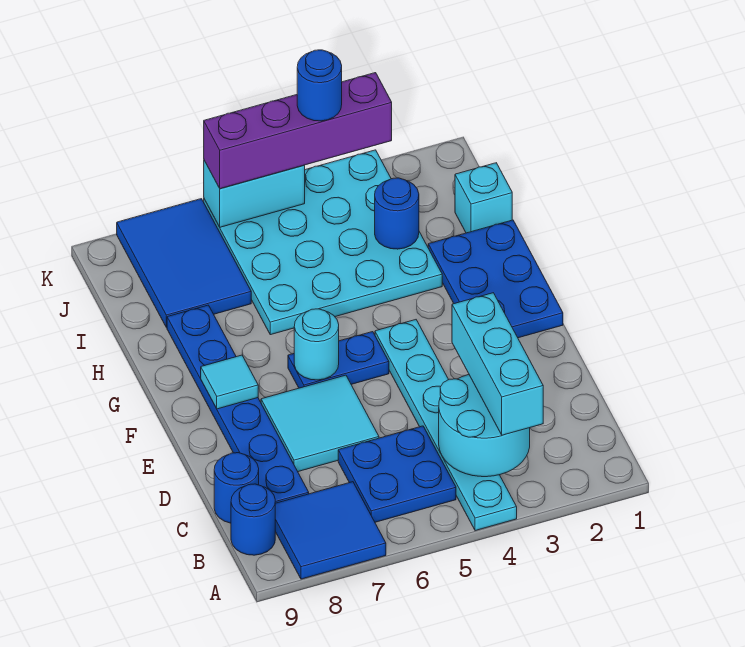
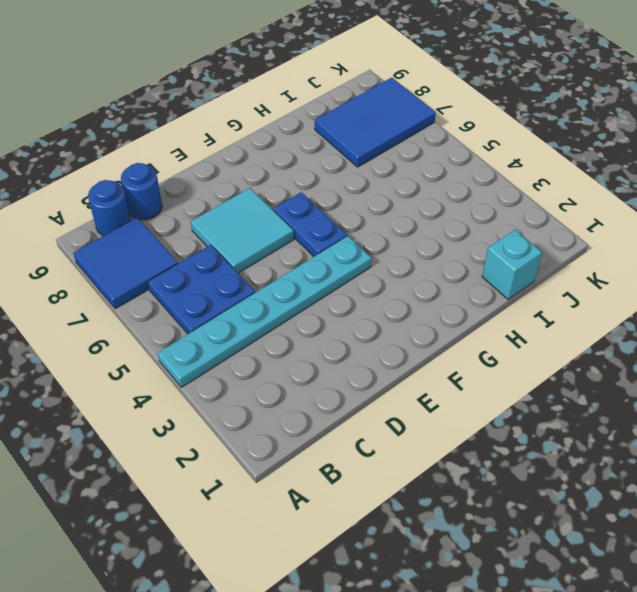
none -> blue plate C8:H8 level 1
none -> blue plate F1:H2 level 1
none -> cyan plate H3:K6 level 1

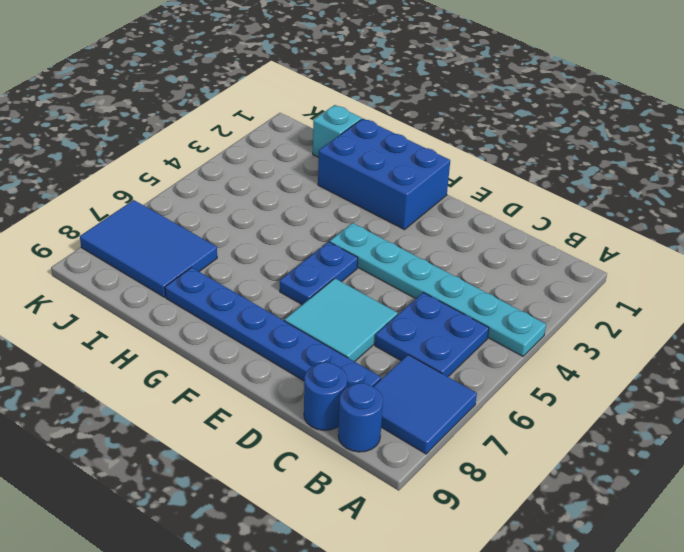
blue brick F1:H2 level 1 -> blue plate F1:H2 level 1
none -> cyan plate H3:K6 level 1
none -> cyan round brick B3:C4 level 2
none -> cyan round brick F6 level 2

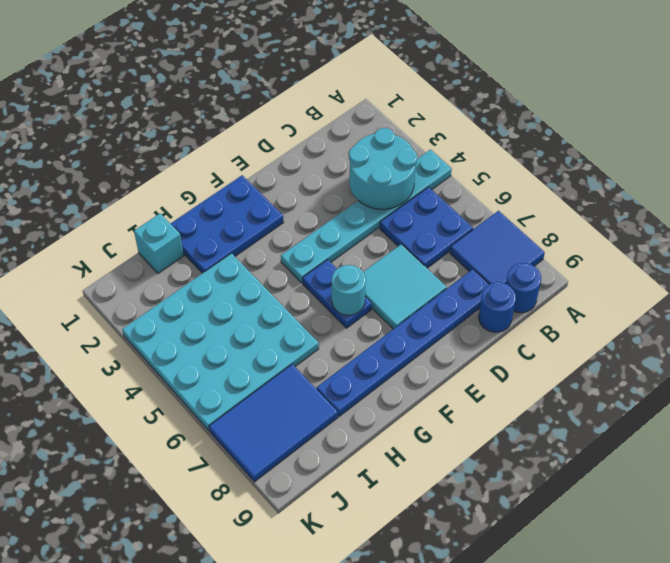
none -> cyan tile F8 level 2
none -> blue round brick I3 level 2
none -> cyan brick K5:K6 level 2

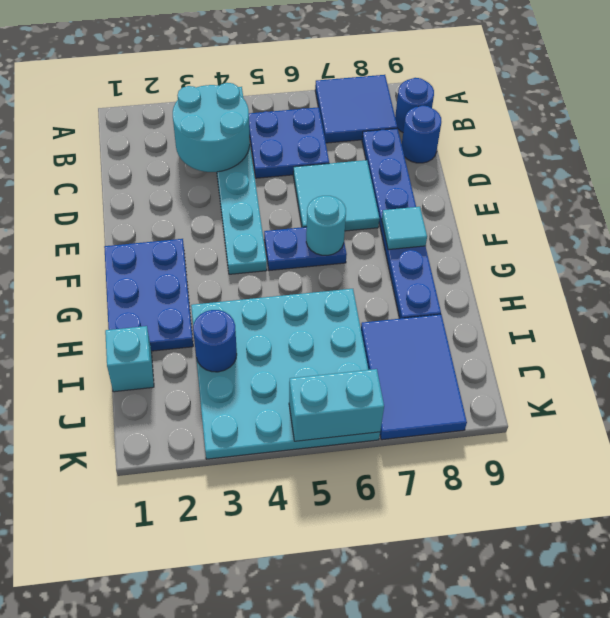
none -> cyan brick B3:D3 level 3
none -> purple brick K3:K6 level 3
none -> blue round brick K4 level 4

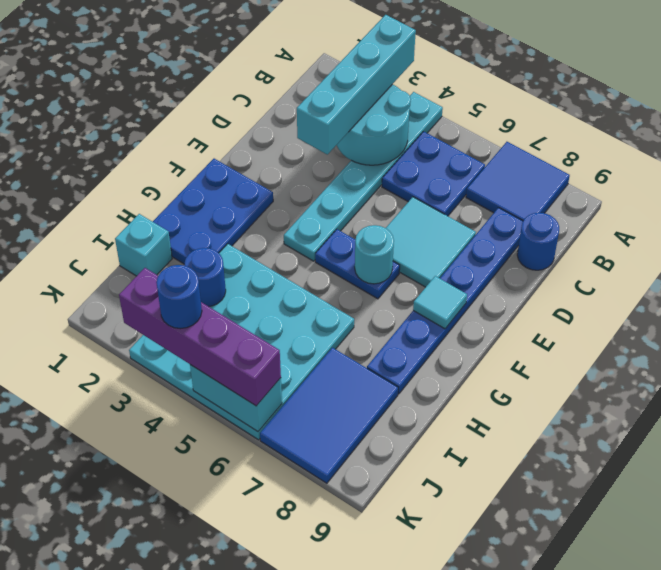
cyan brick A3:D3 level 3 -> cyan brick B3:D3 level 3
none -> blue round brick B9 level 1

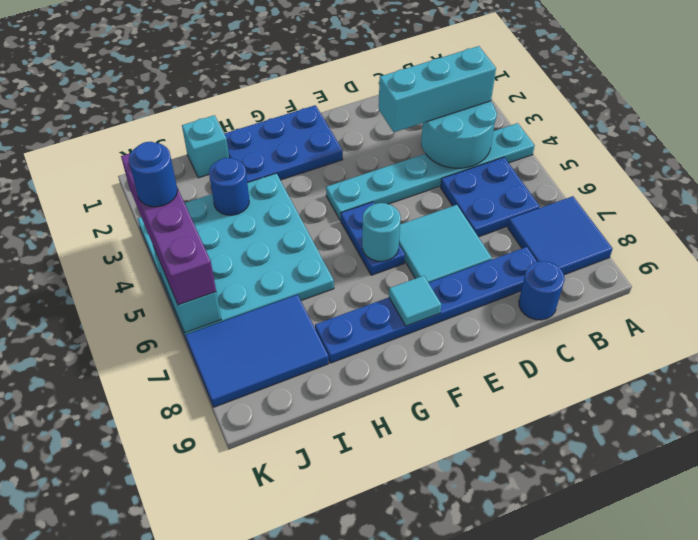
none -> blue round brick B9 level 1

